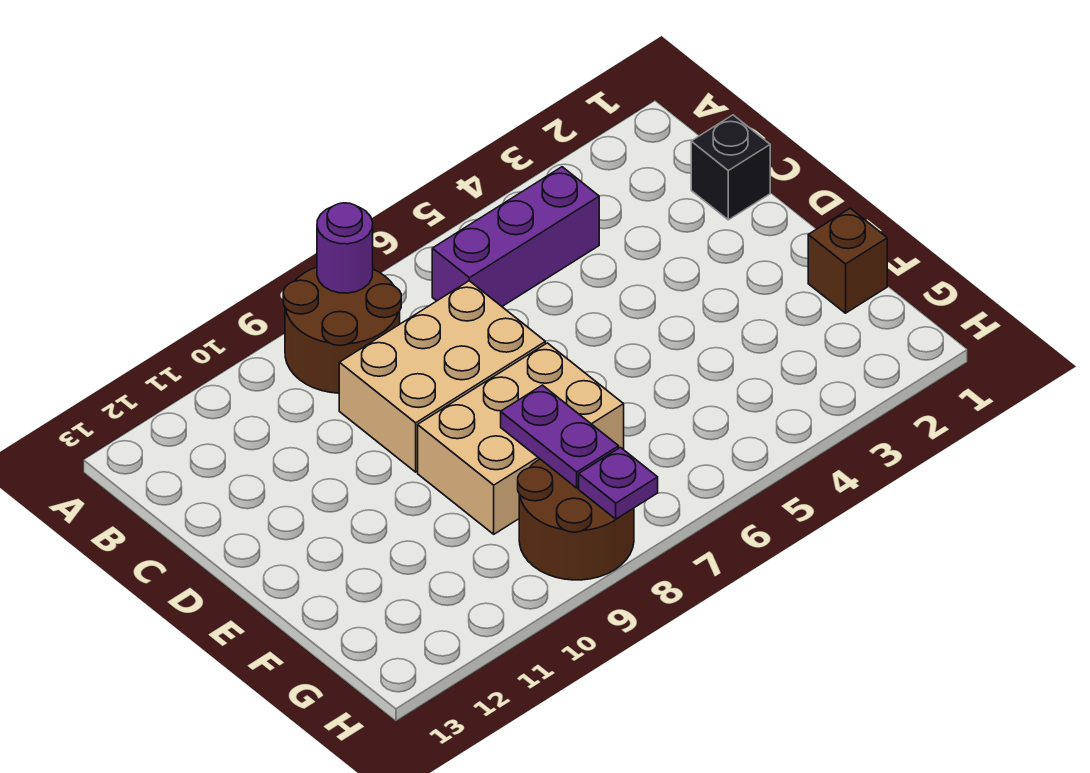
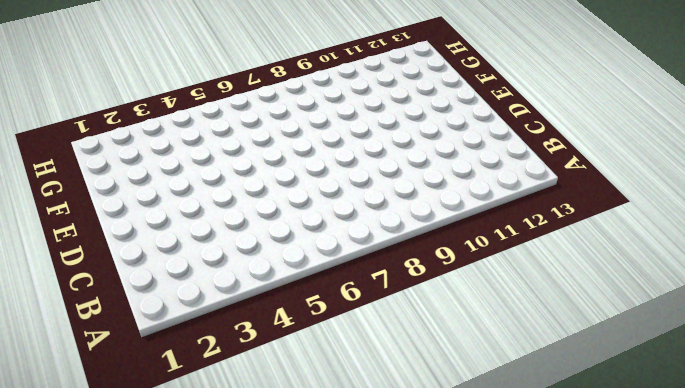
none -> brown round brick A8:B9 level 1
none -> purple brick B4:B6 level 1

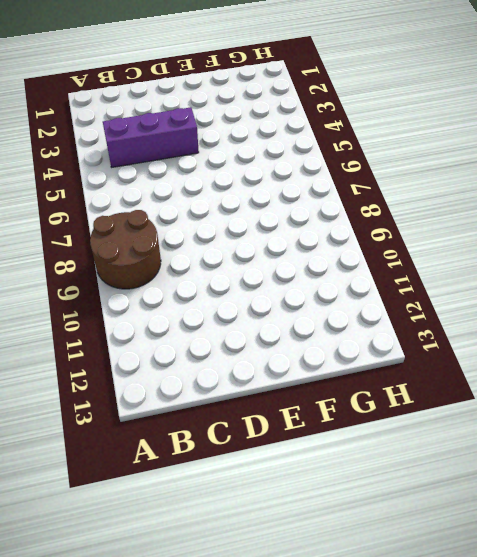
purple brick B4:D4 level 1 -> purple brick B4:B6 level 1
none -> black brick C1 level 1
none -> tan brick C7:D9 level 1

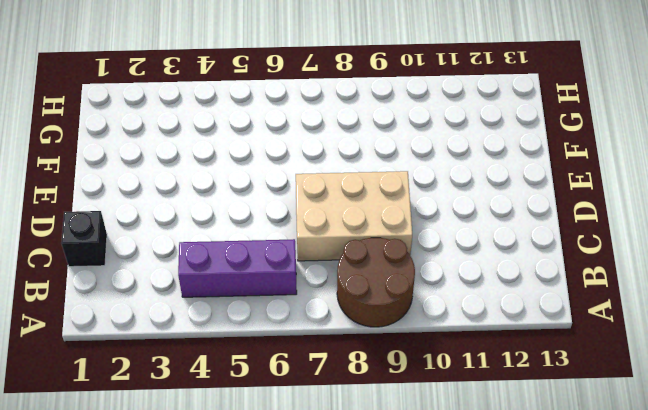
none -> tan brick E7:F9 level 1
none -> brown brick F1 level 1

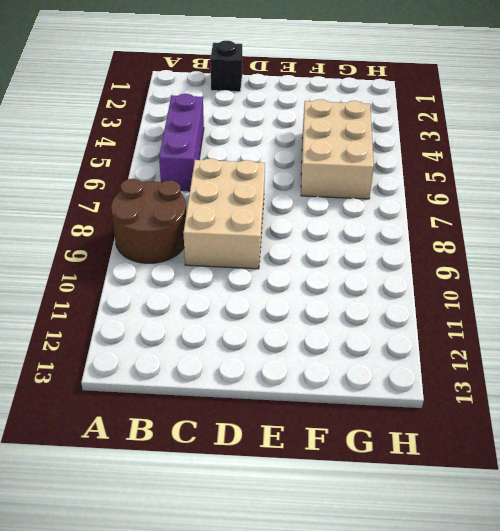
tan brick F4:G6 level 1 -> tan brick E7:F9 level 1
none -> brown brick F1 level 1
none -> brown round brick G8:H9 level 1

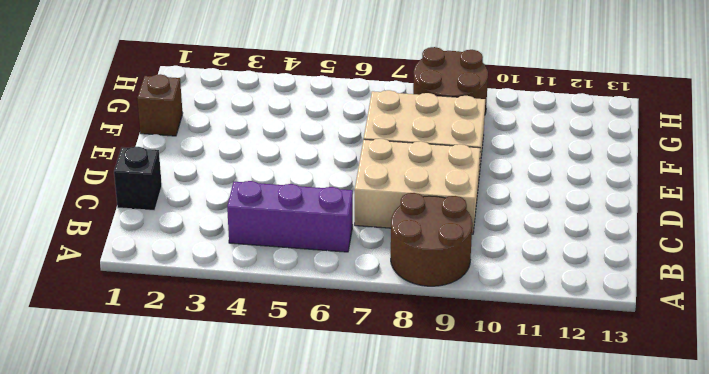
none -> purple round brick A8 level 2
none -> purple plate F8:G8 level 2

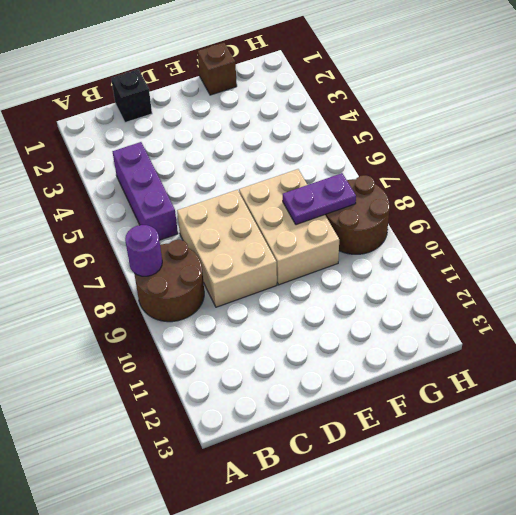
none -> purple plate H8 level 2

